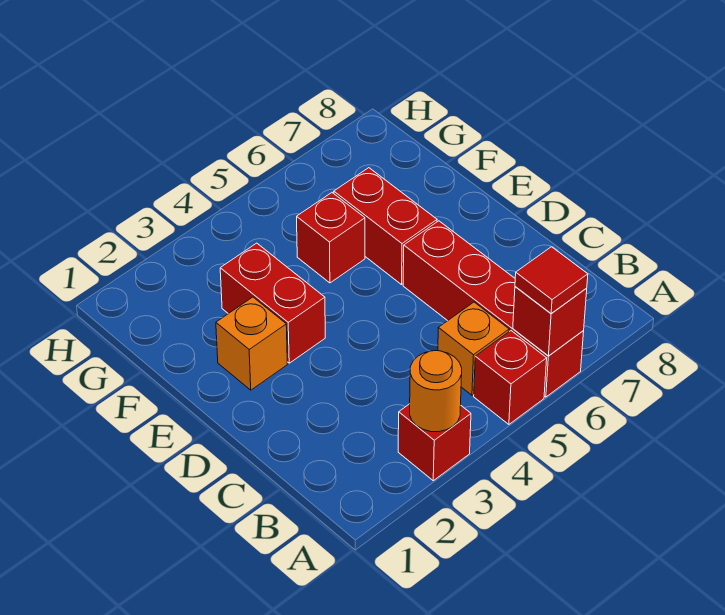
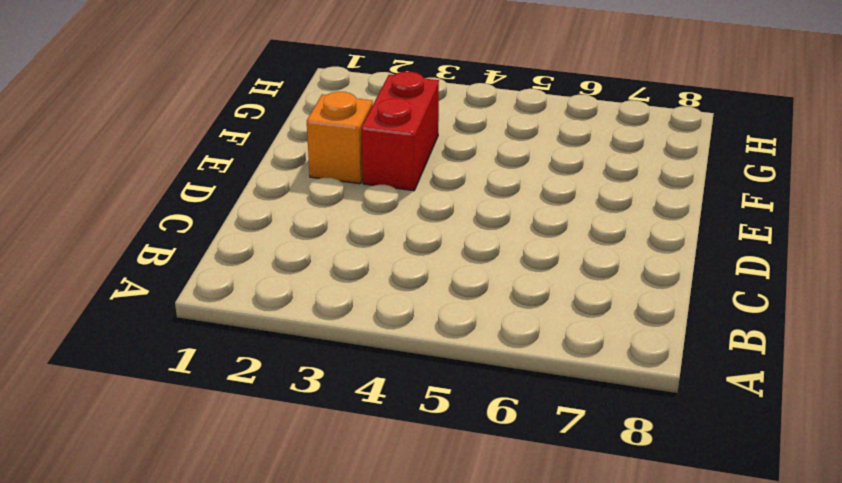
none -> red brick A3 level 1
none -> red brick A5 level 1

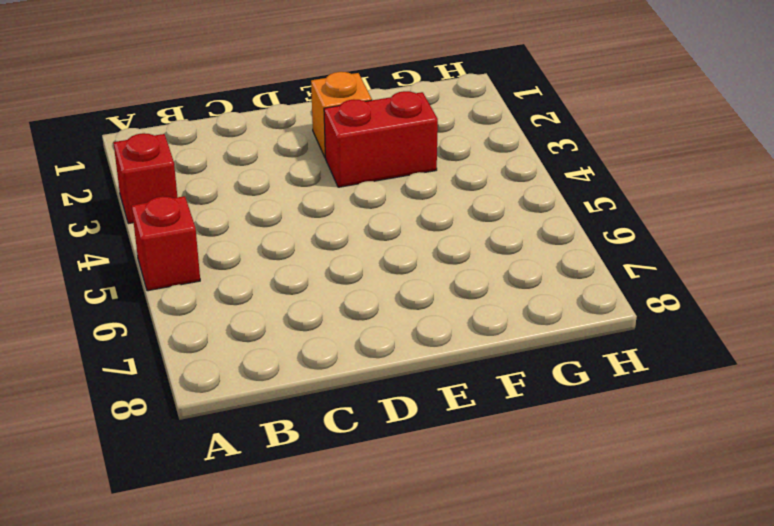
none -> red brick A6:D6 level 1
none -> orange brick B5 level 1

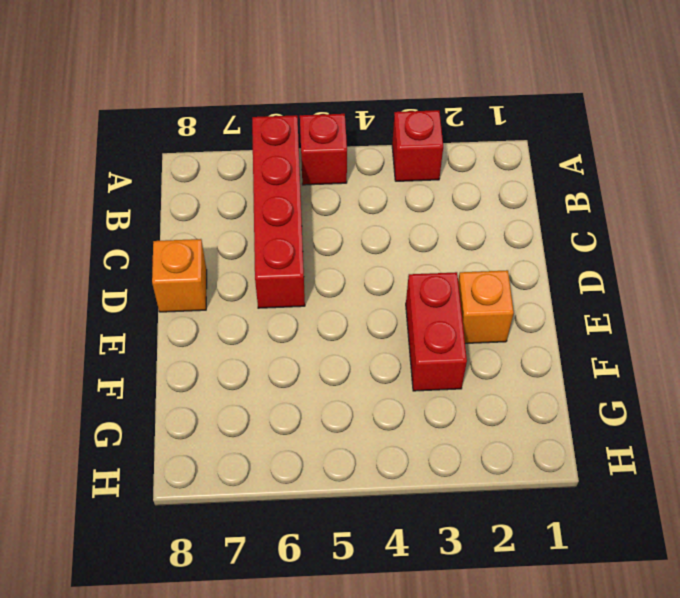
orange brick D8 level 1 -> orange brick B5 level 1
none -> red brick E6:F6 level 1
none -> red brick F5 level 1

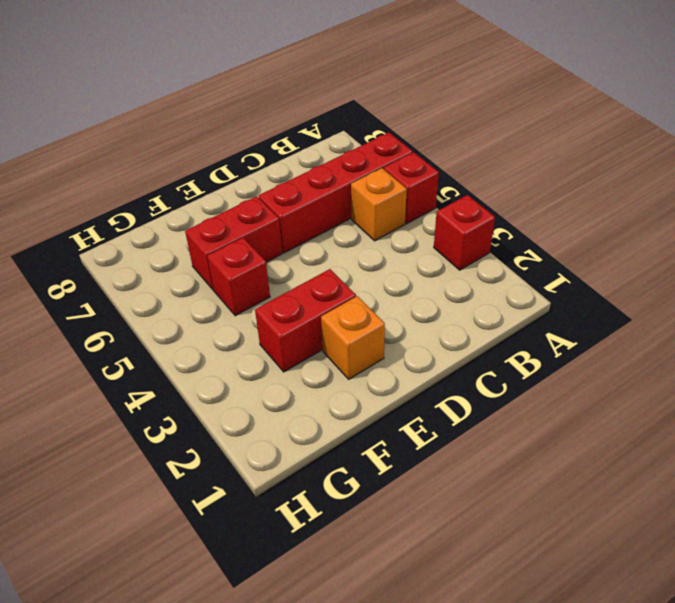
none -> orange round brick A3 level 2
none -> red brick A6 level 2

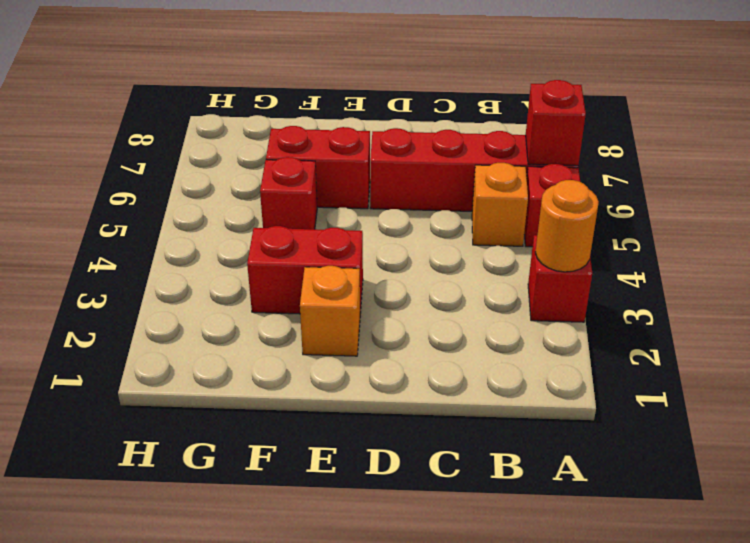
none -> red tile A6 level 3

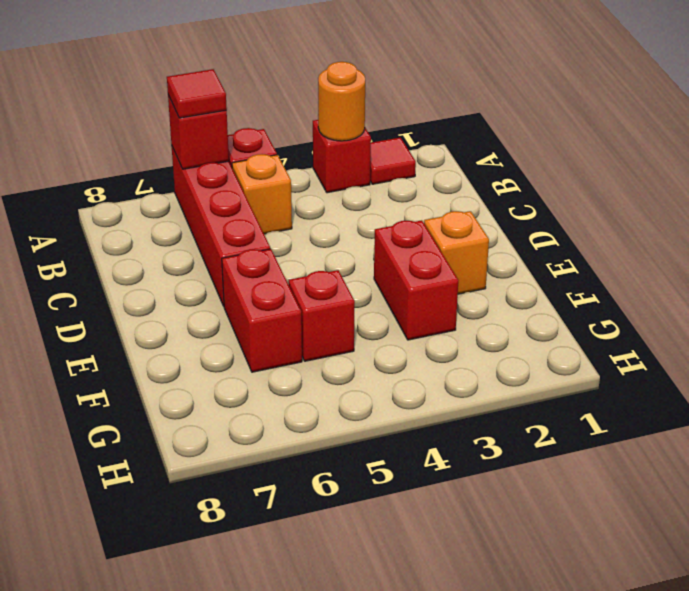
red tile A2 level 1 -> none

